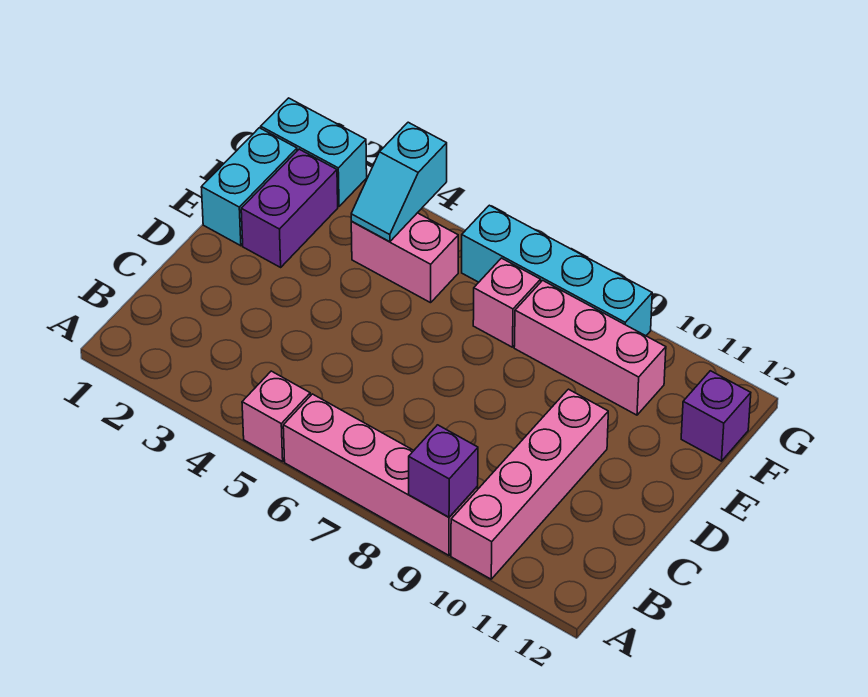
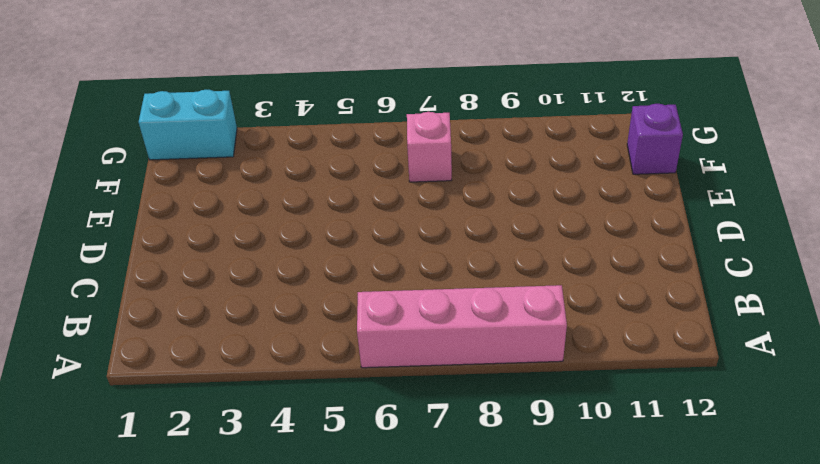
none -> pink brick A5 level 1
none -> pink brick A10:D10 level 1
none -> cyan brick E1:F1 level 1

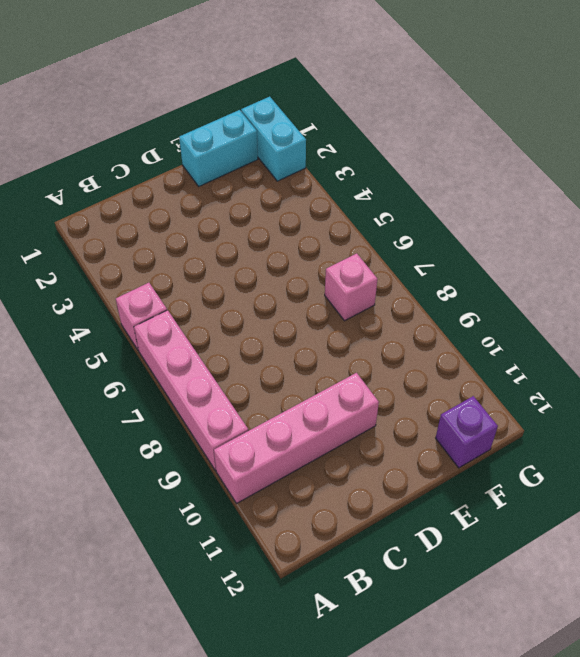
none -> purple brick E2:F2 level 1
none -> pink brick F4:F5 level 1
none -> pink brick F8:F10 level 1

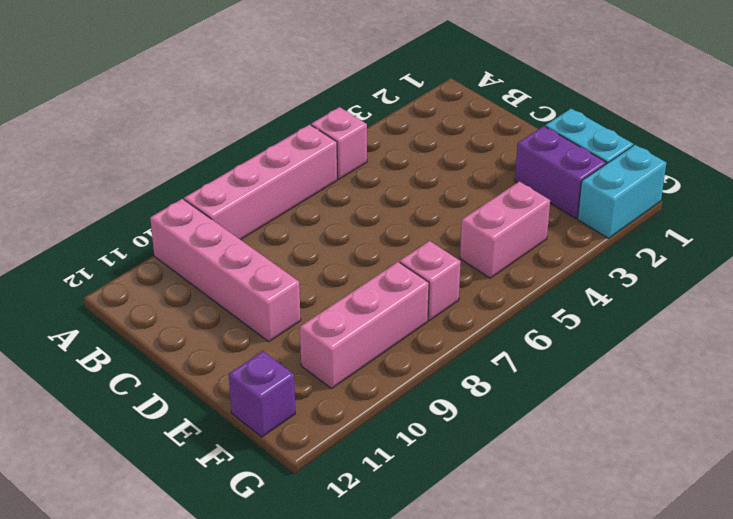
none -> cyan brick G6:G9 level 1
none -> purple brick A9 level 2
none -> cyan slope F4:G4 level 2 top G

